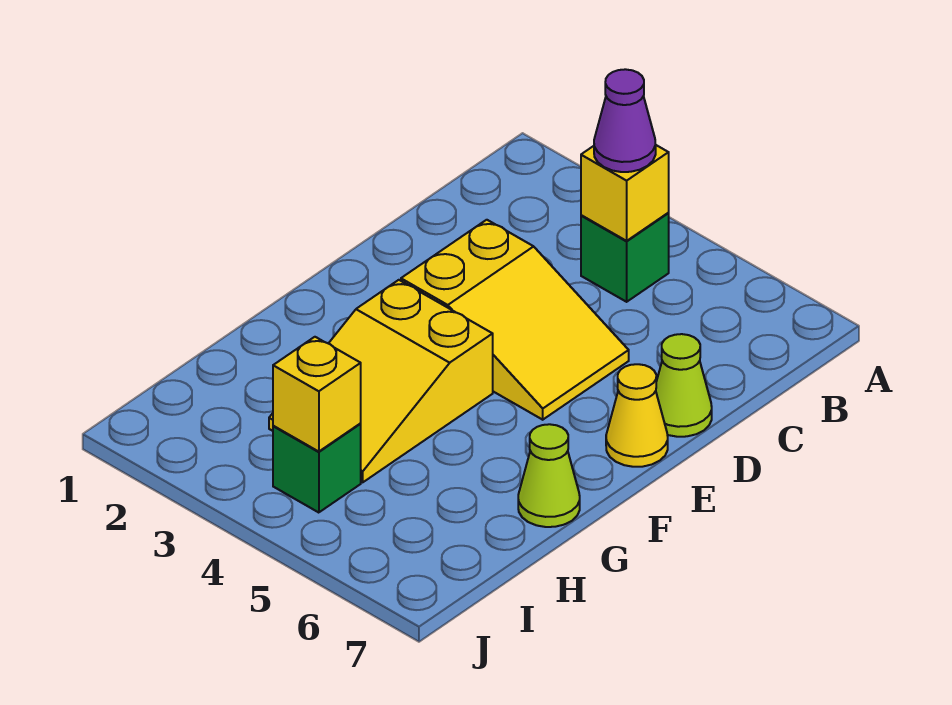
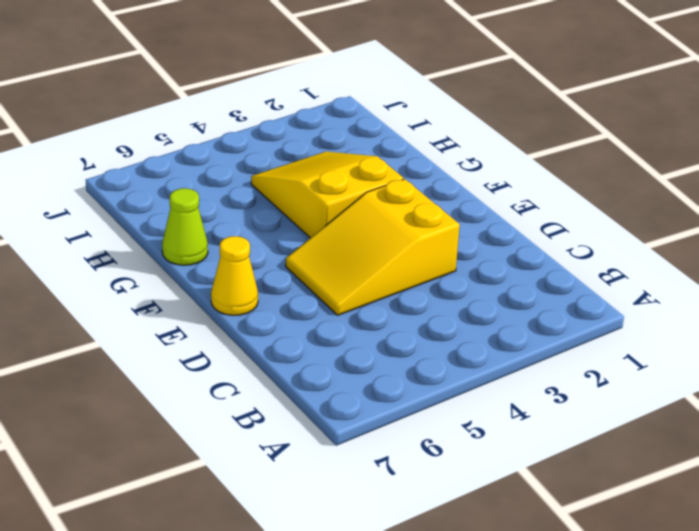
none -> green brick B4 level 1
none -> lime cone D7 level 1

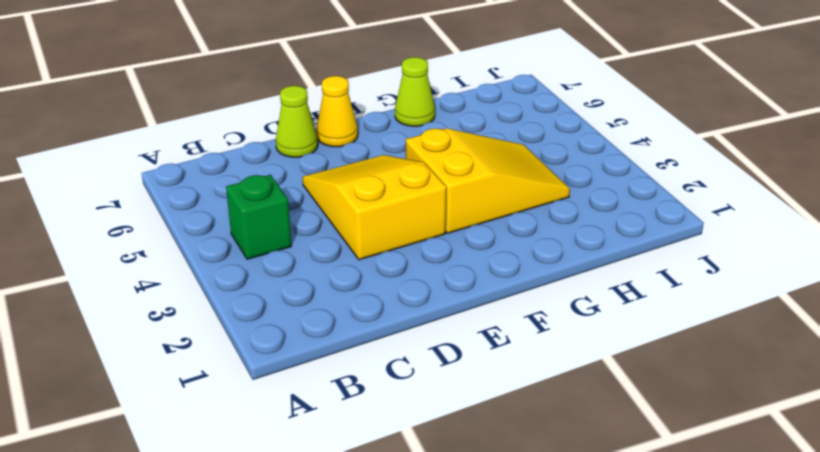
none -> green brick I4 level 1
none -> yellow brick B4 level 2

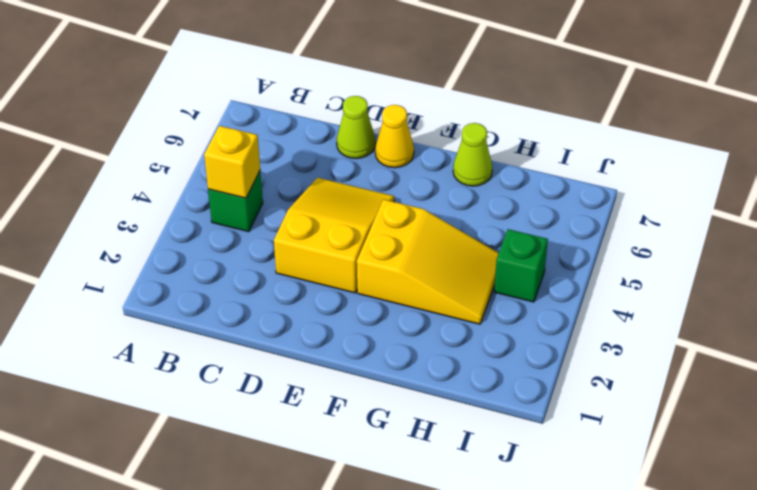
none -> yellow brick I4 level 2
none -> purple cone B4 level 3

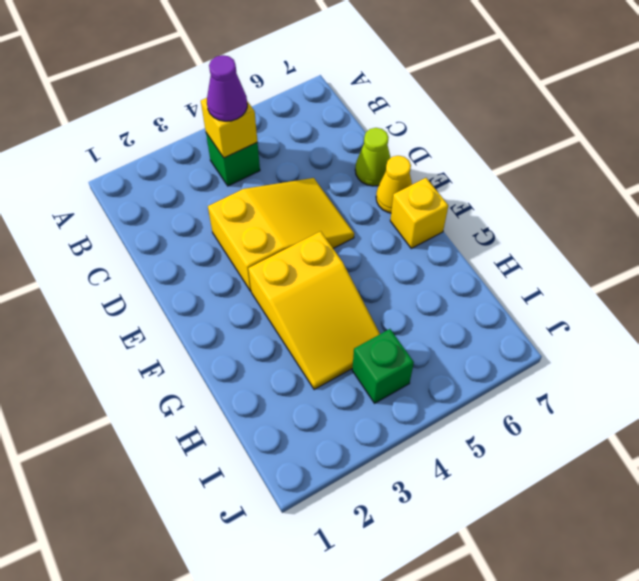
yellow brick F7 level 1 -> yellow brick I4 level 2
none -> lime cone G7 level 1

